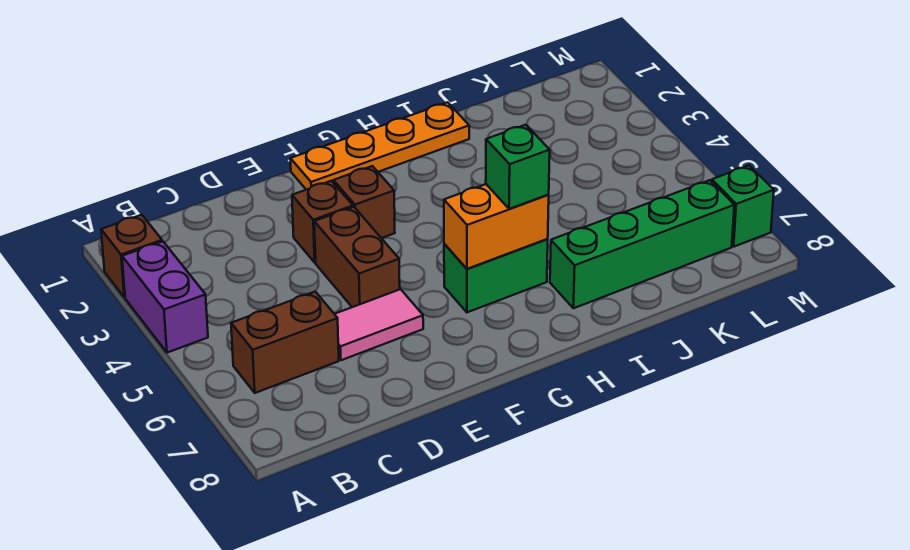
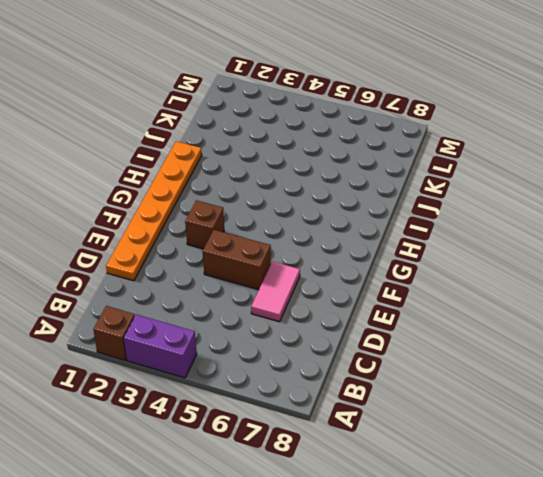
orange plate D1:I1 level 1 -> orange plate F1:I1 level 1
none -> brown brick B6:C6 level 1
none -> brown brick E3 level 1
none -> green brick G6:H6 level 1

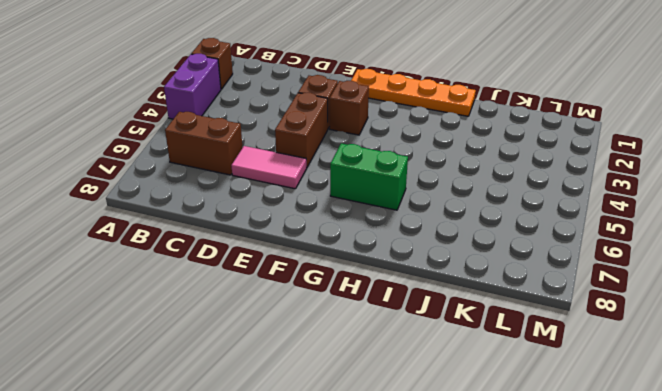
none -> green brick I7:L7 level 1
none -> green brick M7 level 1
none -> orange brick G6:H6 level 2

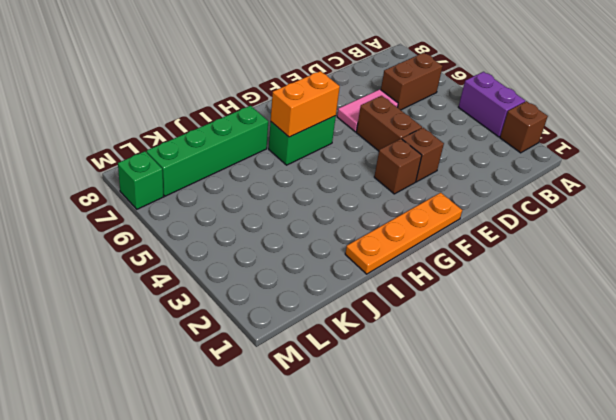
none -> green brick H6 level 3

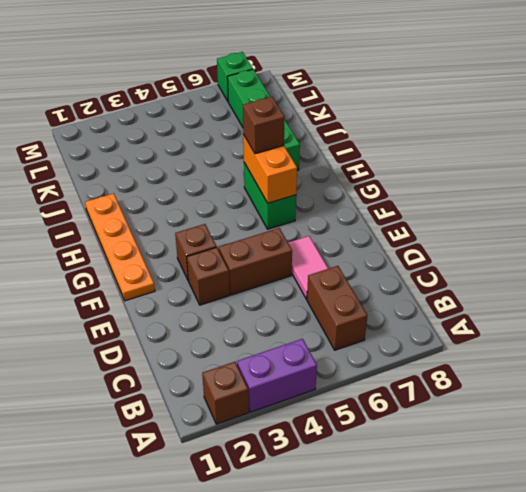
brown brick H6 level 3 -> green brick H6 level 3

